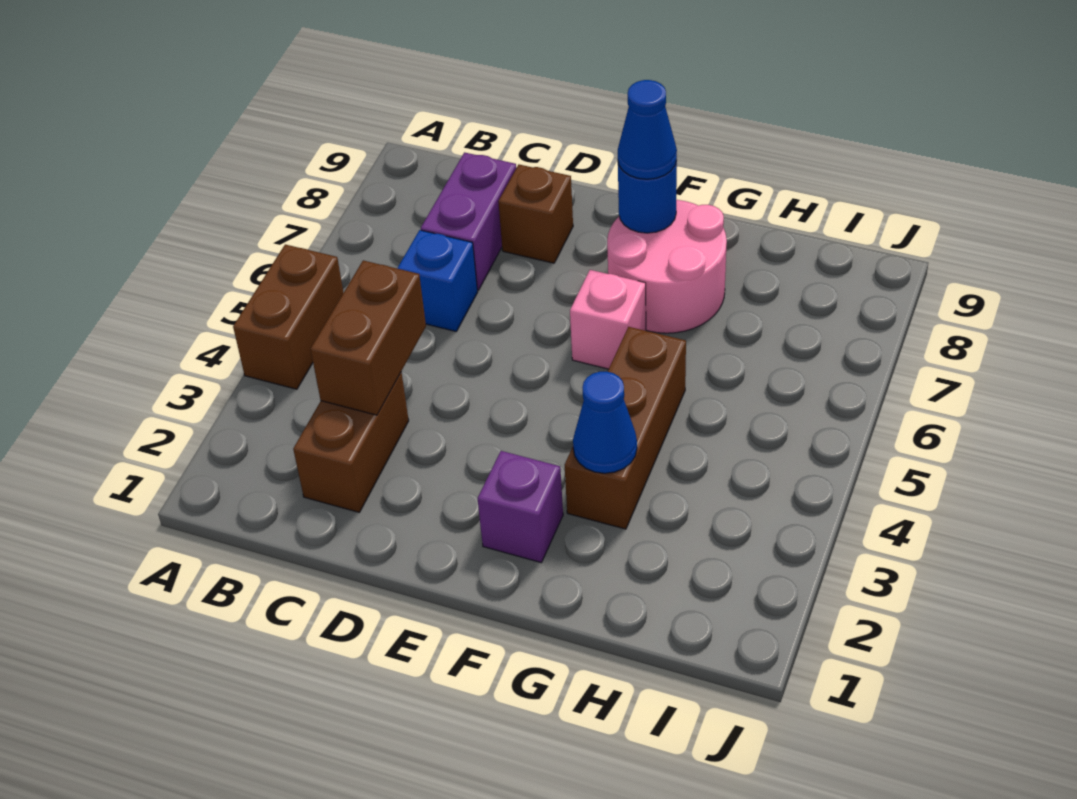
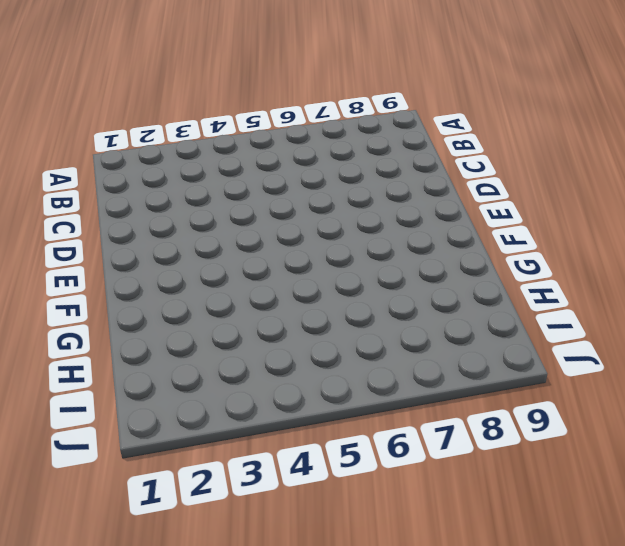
none -> brown brick A4:A5 level 1
none -> brown brick C2:C3 level 1
none -> blue brick C6 level 1

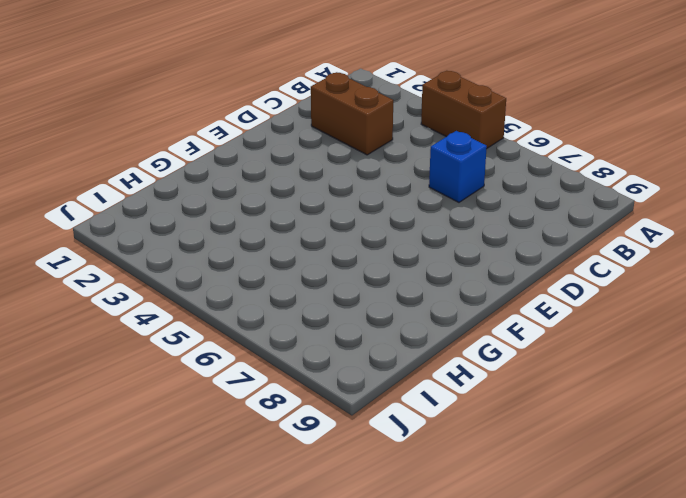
none -> purple brick C7:C8 level 1
none -> brown brick D8 level 1
none -> purple brick F2 level 1

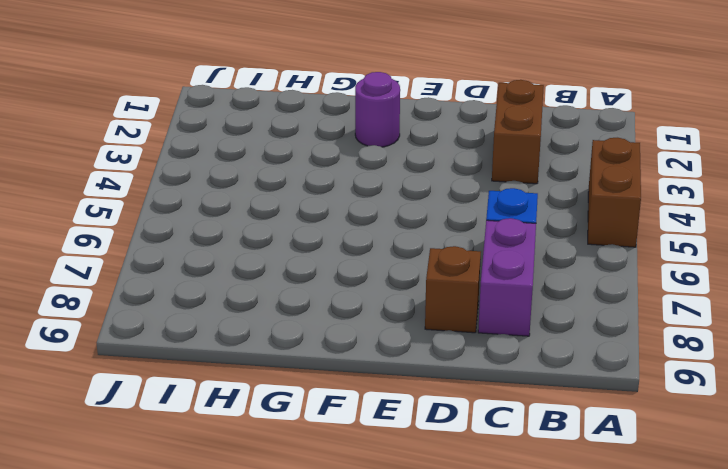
purple round brick F2 level 1 -> purple brick F2 level 1
none -> pink brick F6 level 1
none -> pink round brick F7:G8 level 1
none -> brown brick G3:G5 level 1

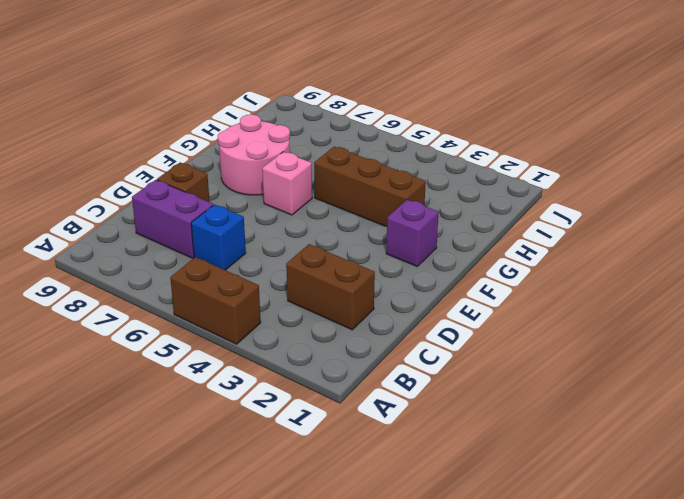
none -> brown brick C3:C4 level 2
none -> blue round brick F8 level 2
none -> blue cone G3 level 2

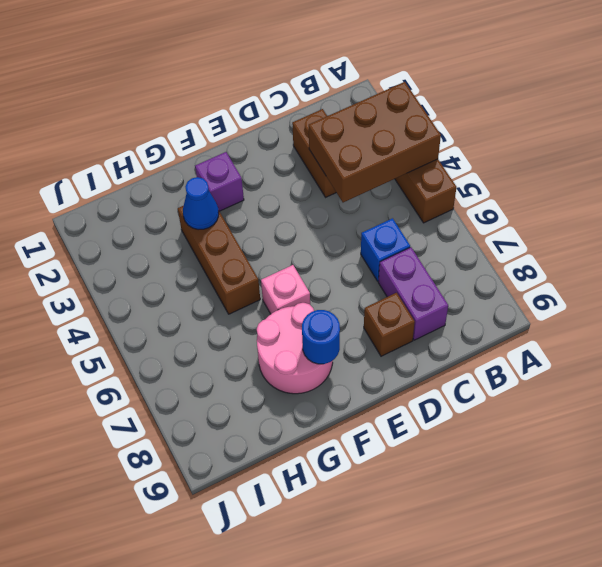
brown brick A3:C4 level 2 -> brown brick C3:C4 level 2
none -> blue cone F8 level 3

